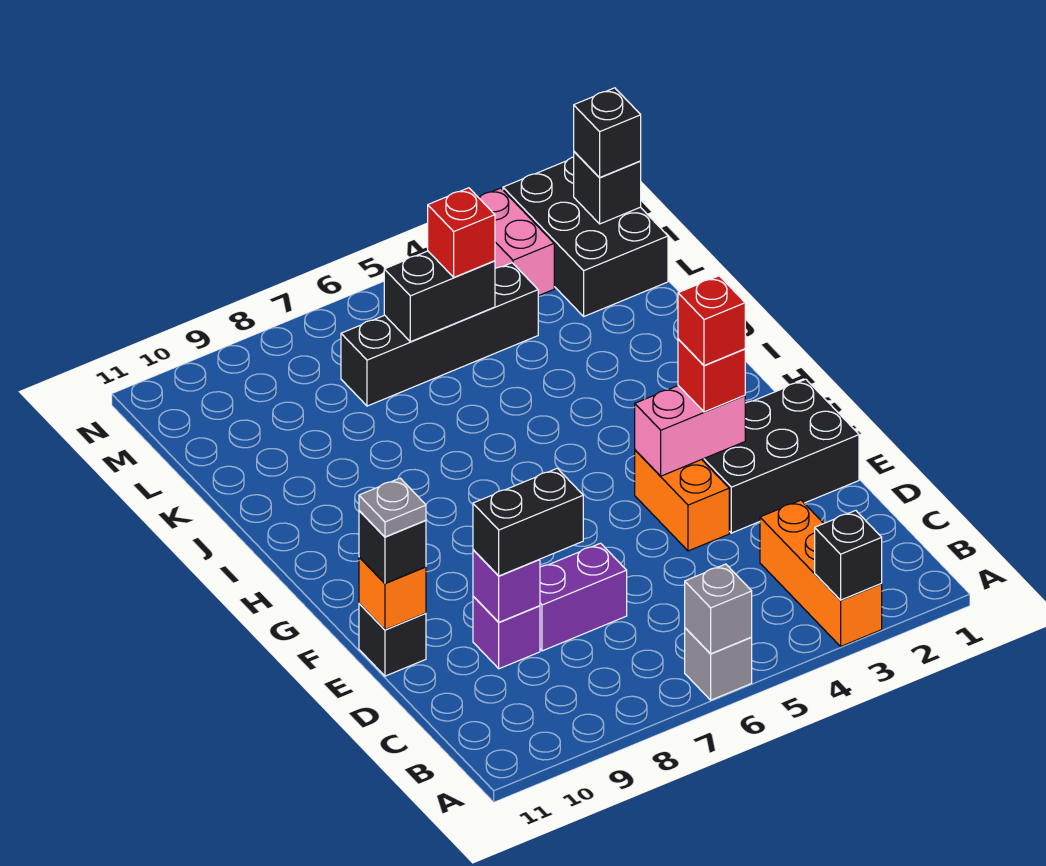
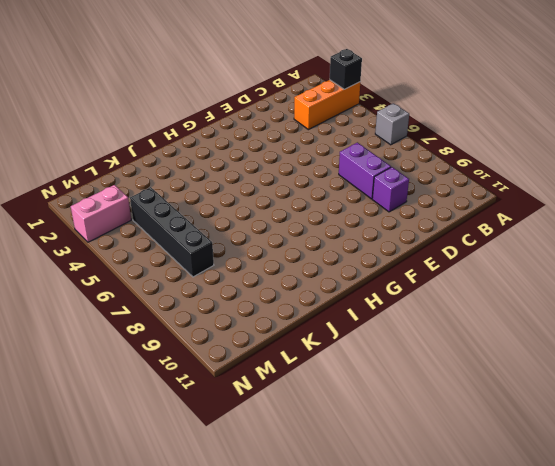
none -> black brick E1:F3 level 1
none -> orange brick E4:F4 level 1
none -> black brick E11 level 1

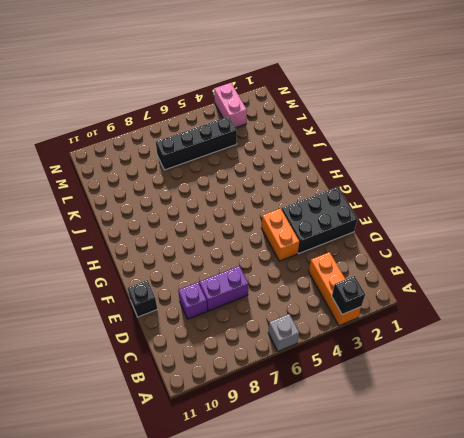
none -> black brick L1:N2 level 1
none -> grey brick A6 level 2
none -> purple brick D9 level 2

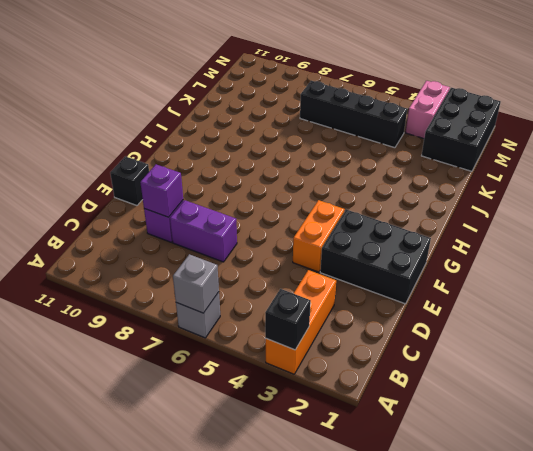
none -> orange brick E11 level 2
none -> pink brick F3:F4 level 2
none -> black brick L5:L6 level 2

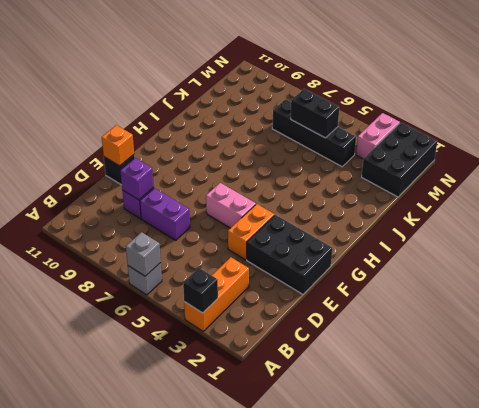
pink brick F5:F6 level 1 -> pink brick F3:F4 level 2
none -> black brick M1 level 2
none -> black brick D8:D9 level 3
none -> black brick E11 level 3

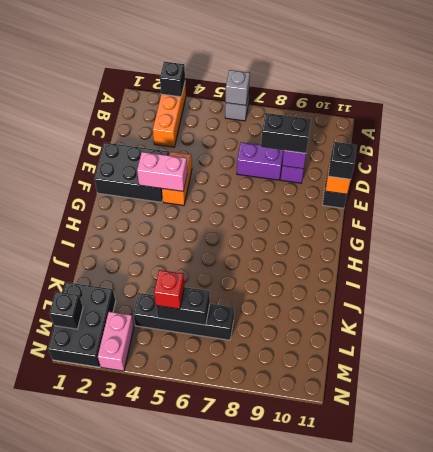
none -> red brick F3 level 3
none -> black brick M1 level 3
none -> grey plate E11 level 4

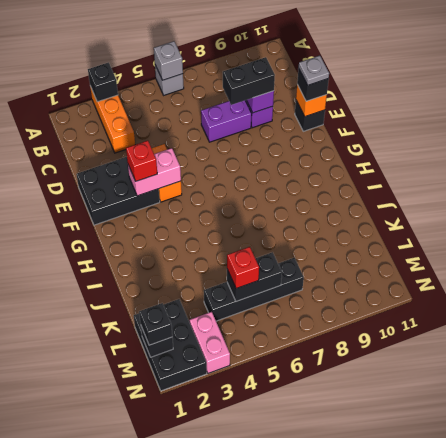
none -> red brick F3 level 4

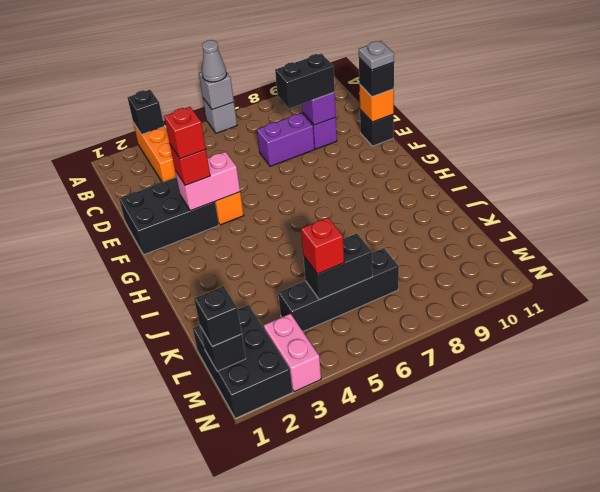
grey cone A6 level 3 -> none

